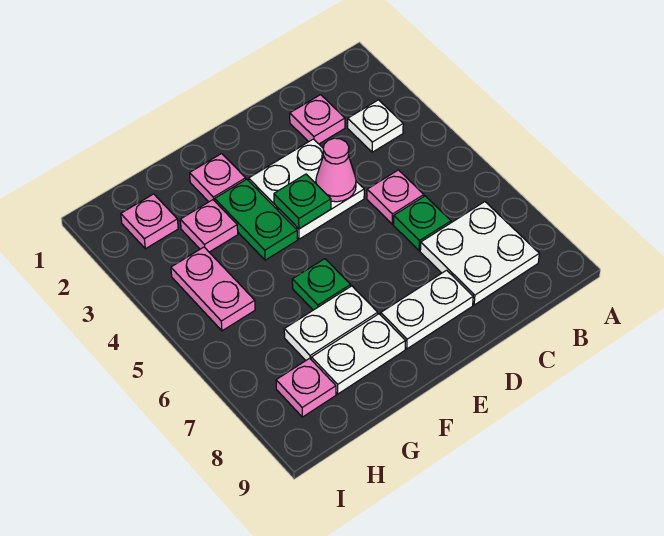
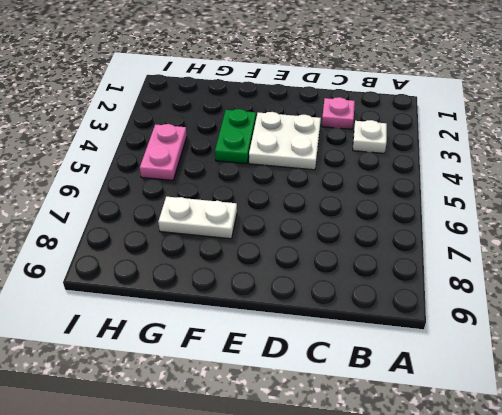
none -> white plate B7:C8 level 1
none -> pink plate C5 level 1
none -> green plate C6 level 1

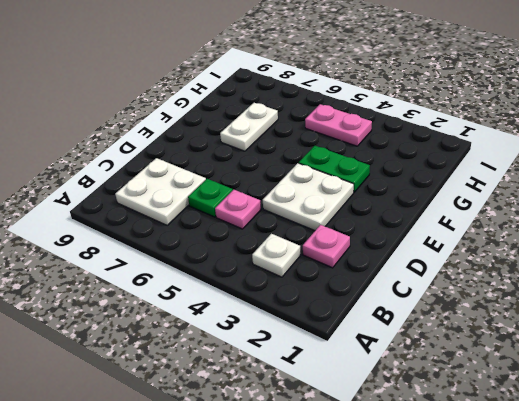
none -> white plate D8:E8 level 1
none -> pink plate F2 level 1
none -> green plate F6 level 1

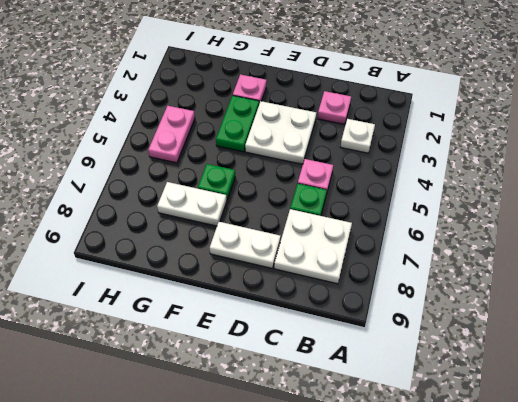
none -> white plate F8:G8 level 1
none -> pink plate G3 level 1
none -> pink plate H2 level 1

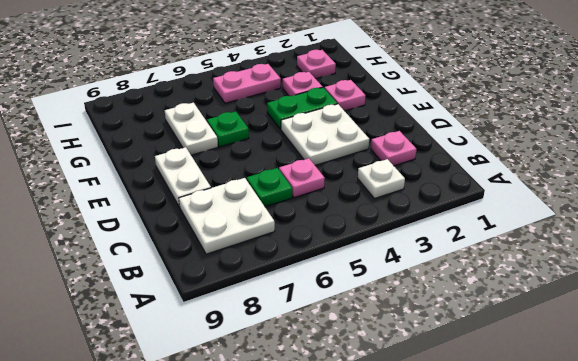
none -> white plate F8:G8 level 1
none -> pink plate H8 level 1
none -> pink cone D4 level 2

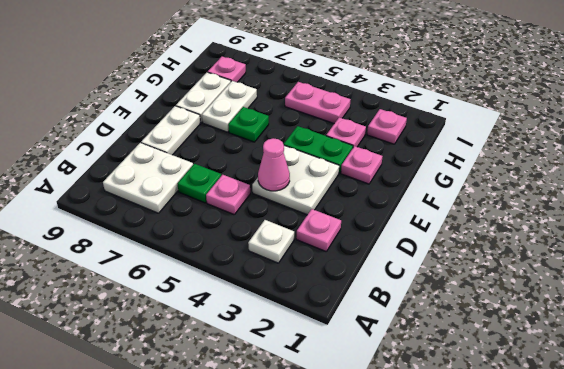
none -> green plate E4 level 2

